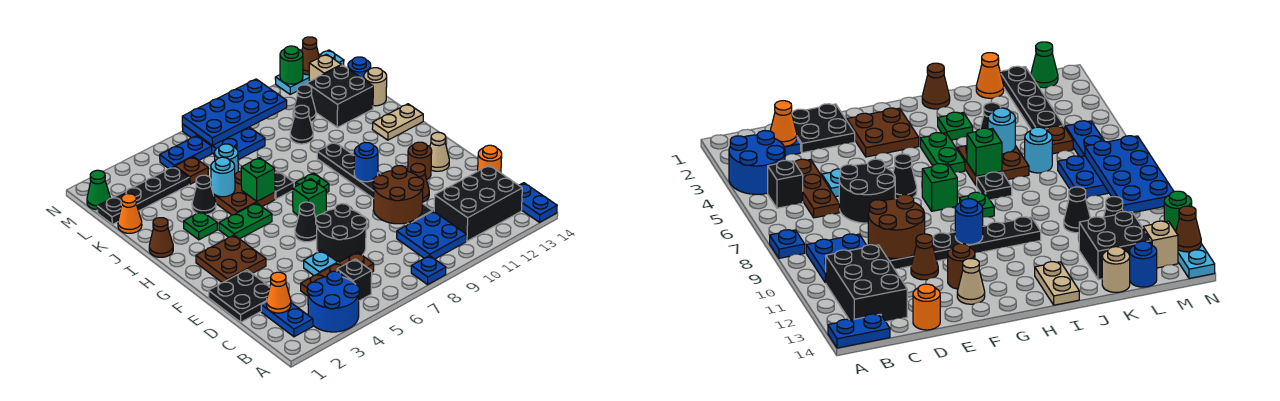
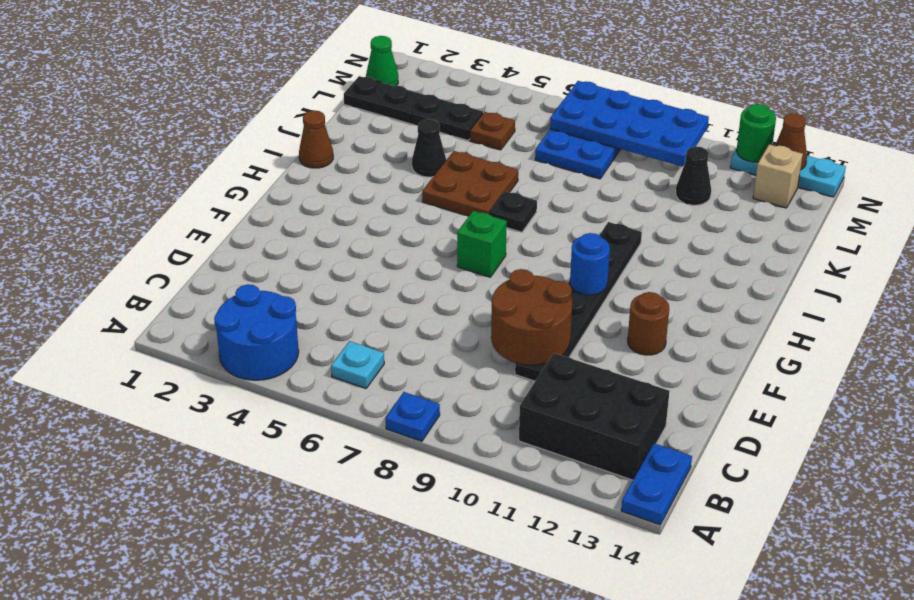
cyan plate B6 level 1 -> cyan plate D5 level 1
none -> blue plate B2:C2 level 1
none -> black brick B5 level 1
none -> blue plate B9:C10 level 1
none -> brown plate C4:C6 level 1

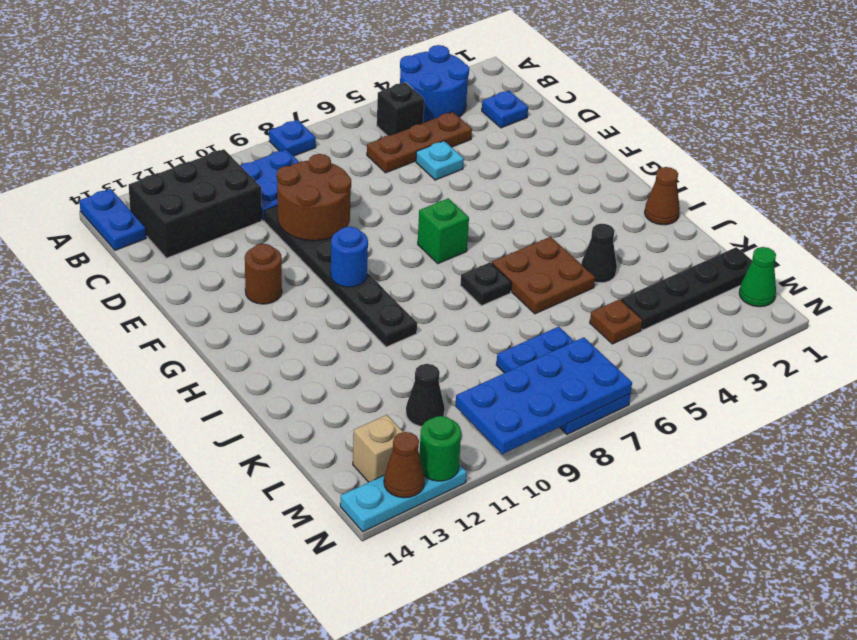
blue plate C2 level 1 -> blue plate B2:C2 level 1
none -> black plate D1:E2 level 1
none -> black round brick D6:E7 level 1
none -> orange round brick D14 level 1
none -> brown cone E11 level 1

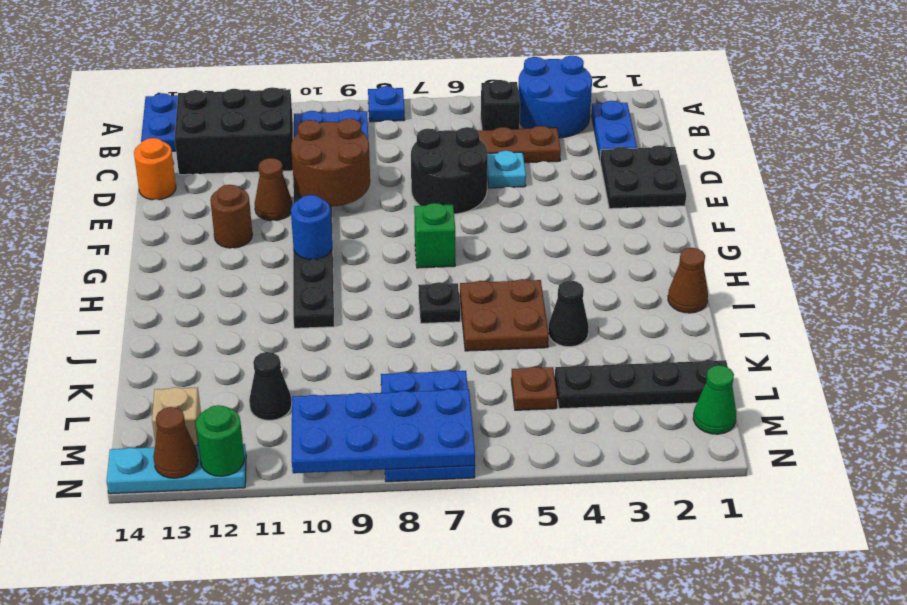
none -> brown plate F2:G3 level 1
none -> black cone F6 level 1
none -> tan cone F13 level 1
none -> green plate H4:H5 level 1

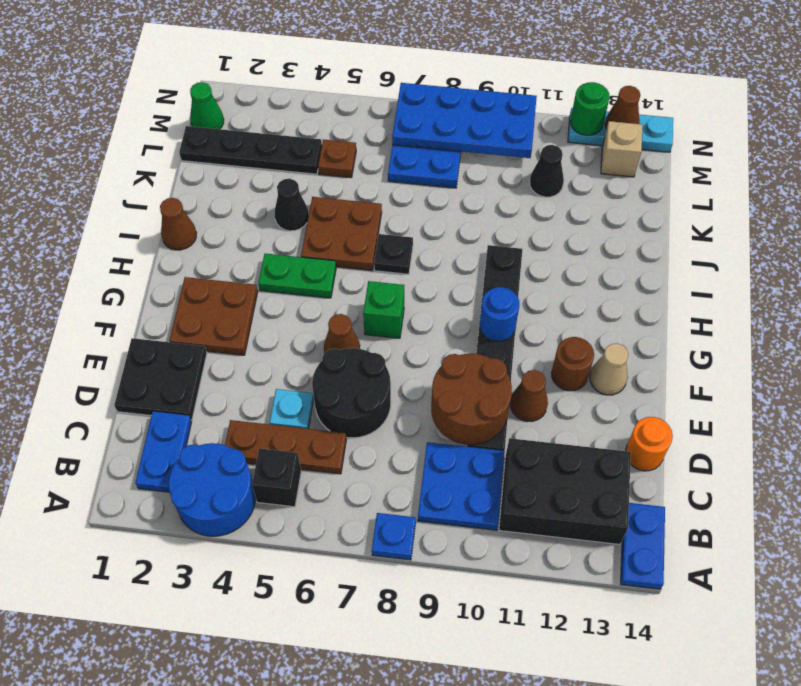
brown cone F6 level 1 -> black cone F6 level 1
none -> green plate H8 level 1
none -> green plate I3 level 1
none -> tan plate I13:I14 level 1
none -> orange cone K1 level 1

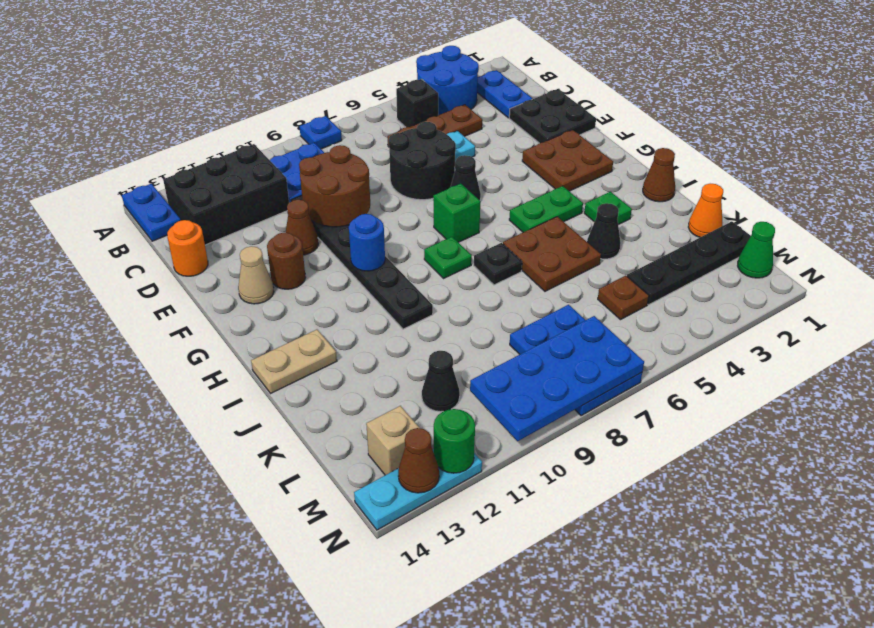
none -> cyan round brick K6 level 1
none -> black cone K10 level 1
none -> black brick K12:L13 level 1
none -> tan round brick K14 level 1

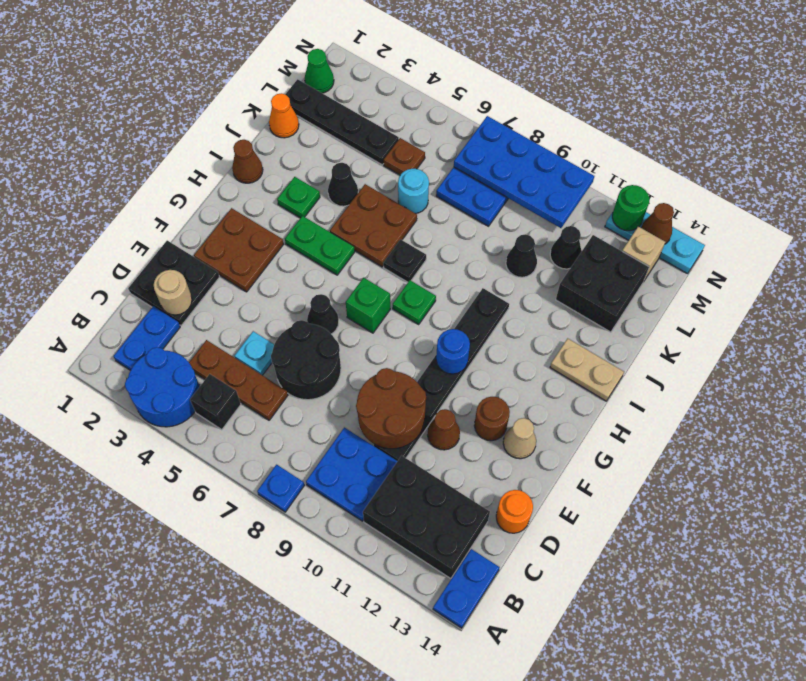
tan round brick D2 level 2 -> tan round brick K14 level 1
none -> blue round brick L14 level 1
none -> blue plate M5:M6 level 1
none -> orange cone C2 level 2
none -> green brick I6 level 2

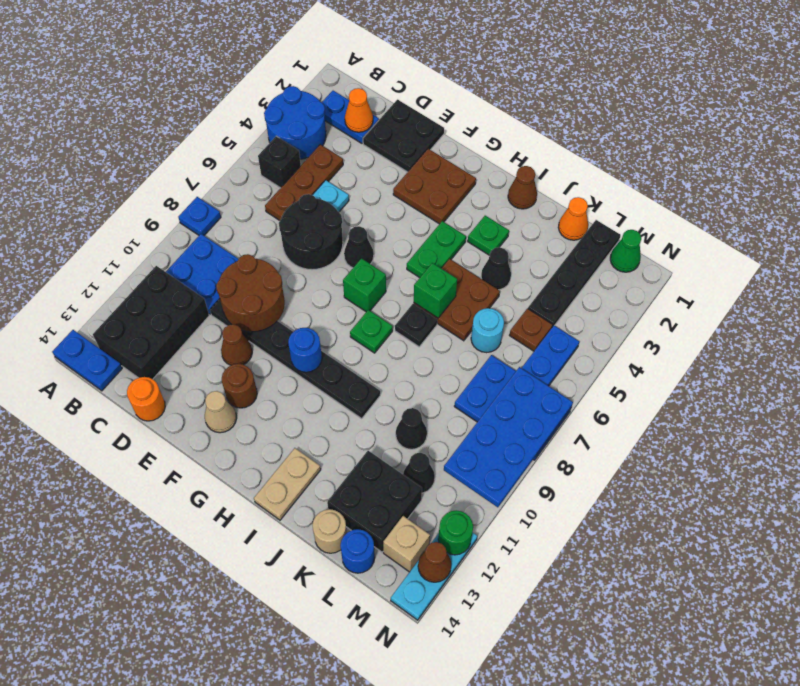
none -> cyan round brick J5 level 2

